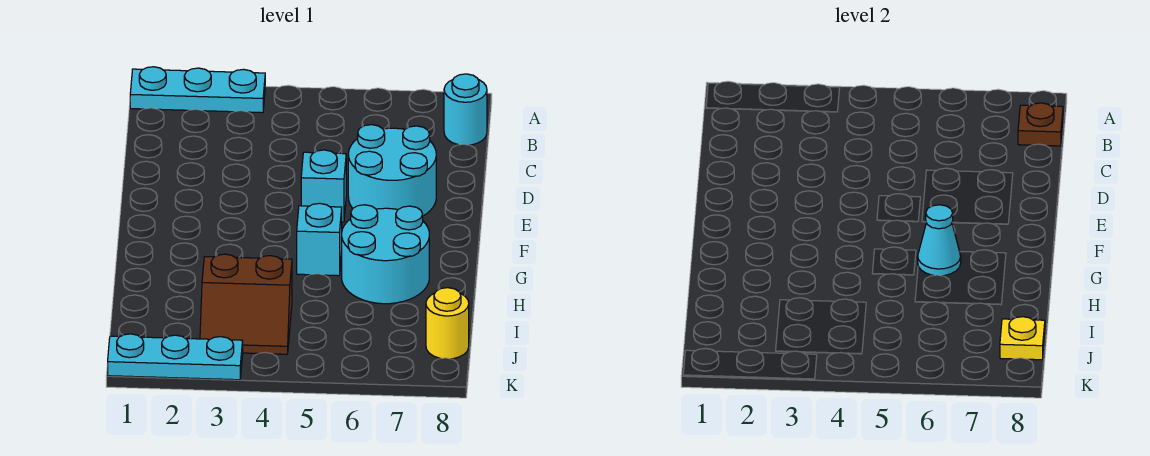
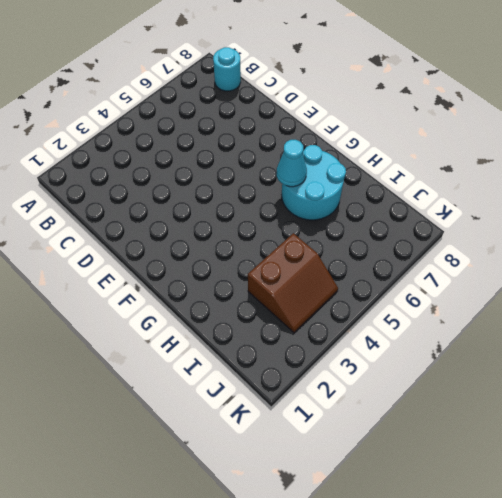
none -> cyan plate A1:A3 level 1
none -> cyan round brick D6:E7 level 1
none -> cyan brick E5 level 1

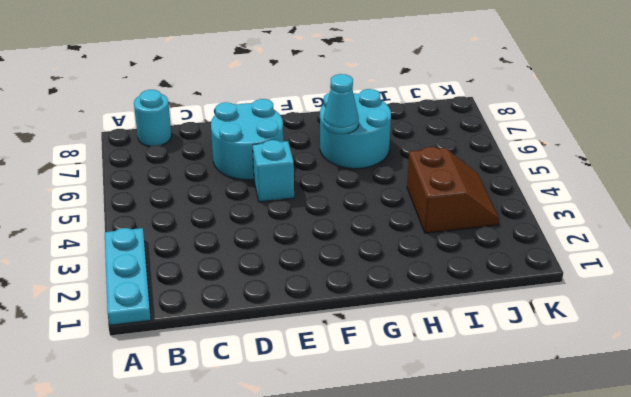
none -> cyan brick G5 level 1
none -> yellow round brick J8 level 1
none -> cyan plate K1:K3 level 1

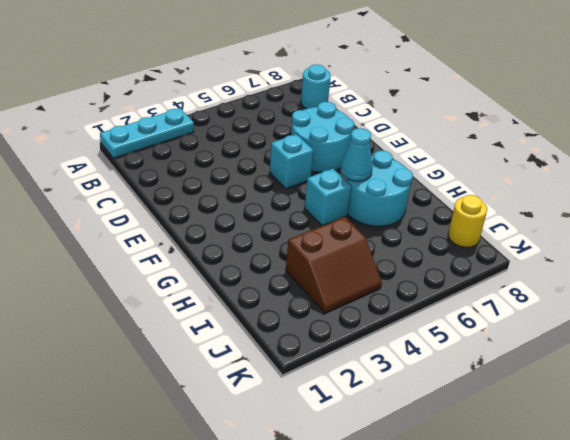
none -> cyan plate K1:K3 level 1
none -> brown plate B8 level 2
none -> yellow plate J8 level 2

